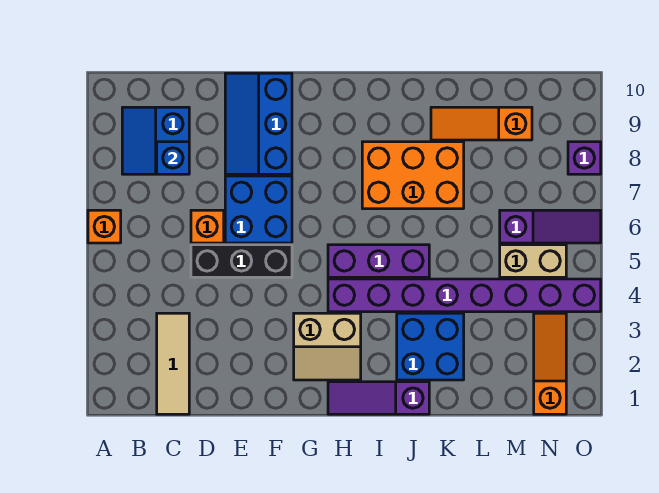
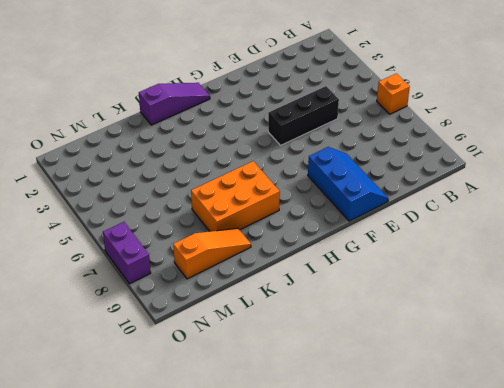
purple brick O7:O8 level 1 -> purple brick O8 level 1
none -> blue slope B8:C9 level 1 top C
none -> tan tile C1:C3 level 1
none -> orange brick D6 level 1

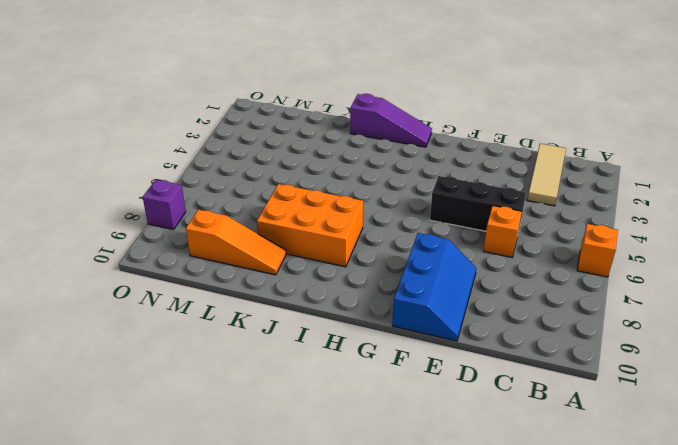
none -> blue slope B8:C9 level 1 top C
none -> blue brick E6:F7 level 1
none -> tan slope G2:H3 level 1 top 3

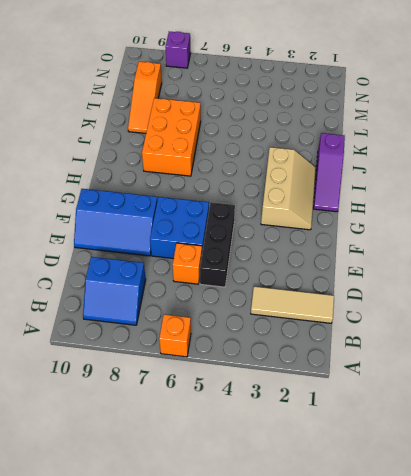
tan slope G2:I3 level 1 top 3 -> tan slope G2:H3 level 1 top 3
none -> purple brick H4:O4 level 1
none -> purple brick H5:J5 level 1
none -> blue brick J2:K3 level 1

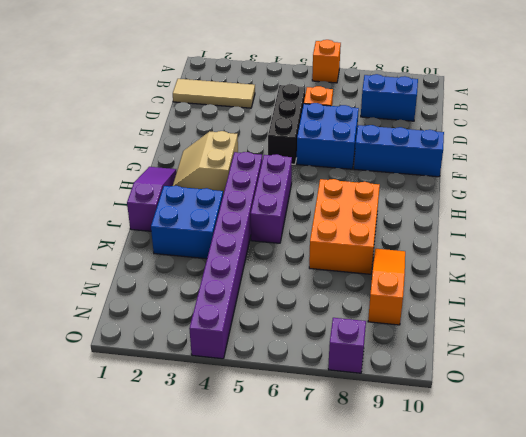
none -> tan brick M5:N5 level 1
none -> purple slope M6:O6 level 1 top M
none -> orange slope N1:N3 level 1 top 1

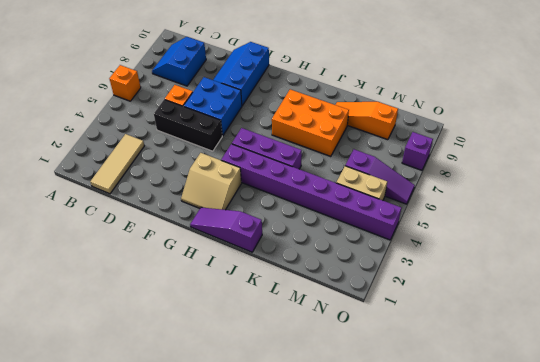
none -> blue brick J2:K3 level 1
none -> orange slope N1:N3 level 1 top 1
none -> blue brick C8 level 2

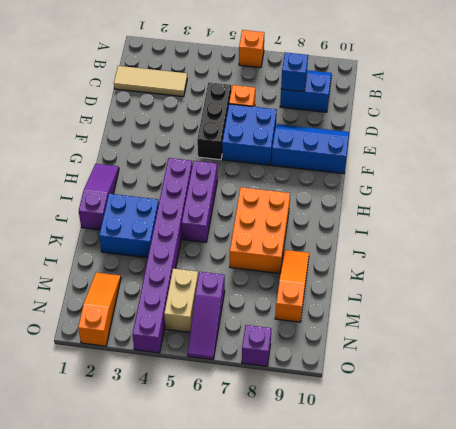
orange slope M2:O2 level 1 top O -> orange slope N1:N3 level 1 top 1
none -> tan slope G2:H3 level 1 top 3

